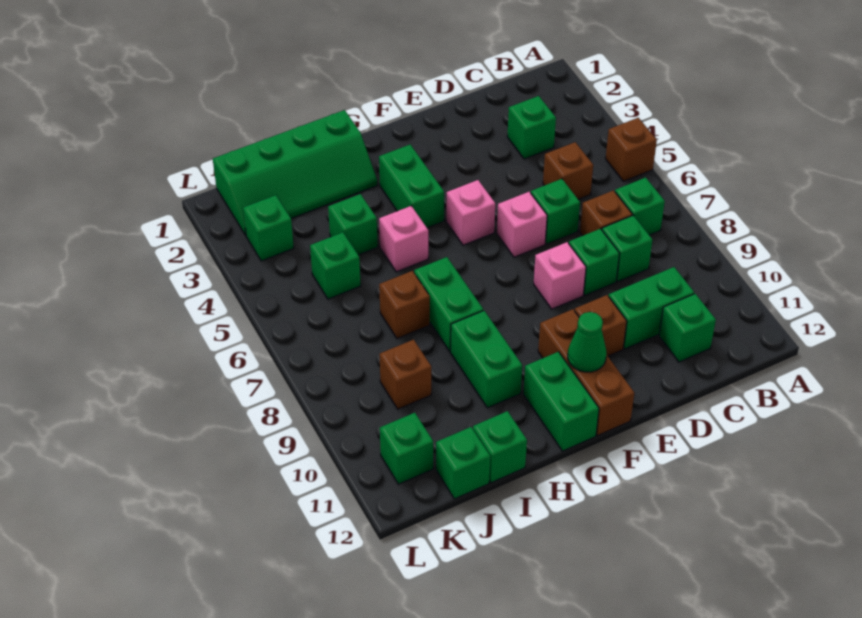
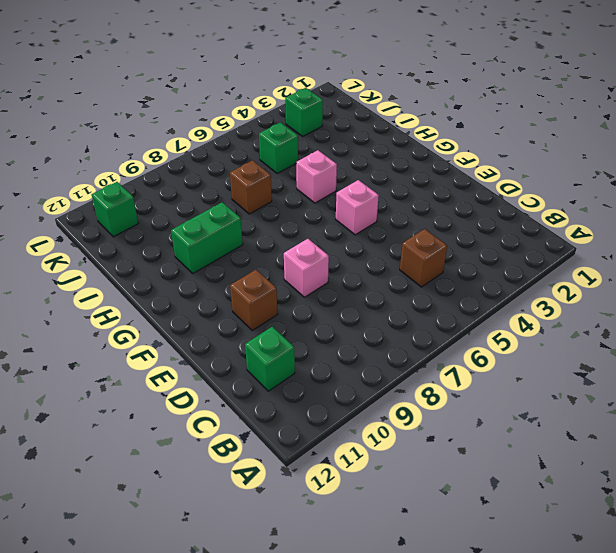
none -> brown brick A5 level 1
none -> green brick B7 level 1
none -> green brick C3 level 1
none -> brown brick C7 level 1

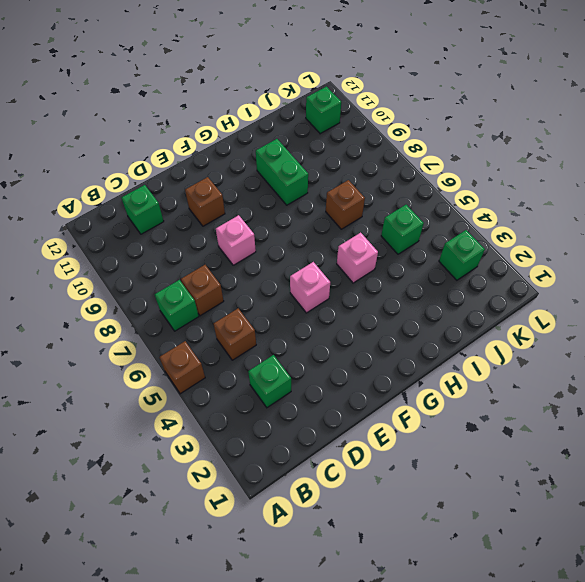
none -> green brick C8 level 1
none -> green brick C10:D10 level 1
none -> green brick D6 level 1
none -> green brick D8 level 1

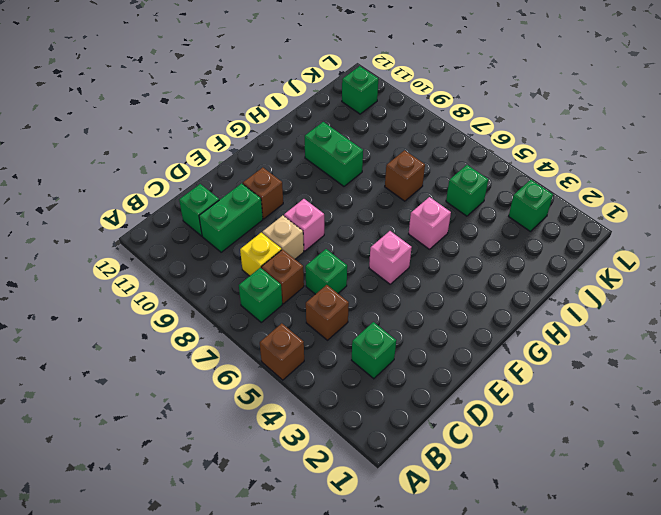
yellow brick C8 level 1 -> green brick C8 level 1
tan brick D8 level 1 -> green brick D8 level 1
none -> pink brick E6 level 1
none -> brown brick F10:F12 level 1
none -> green brick G3:G4 level 1
none -> green brick G11:G12 level 1

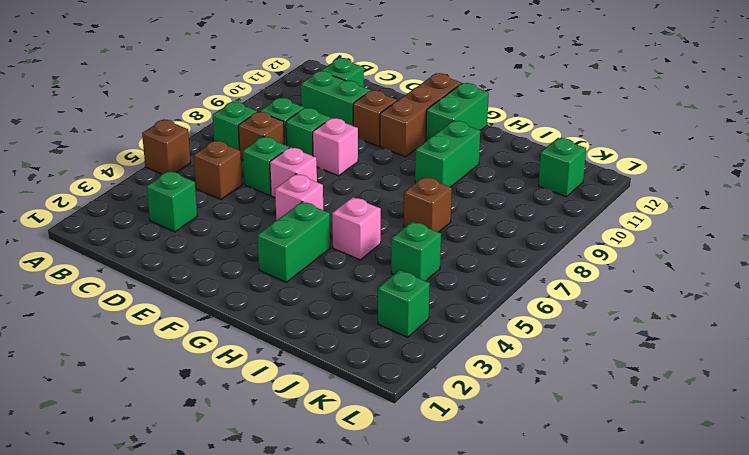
none -> green slope H1:K2 level 1 top 1
none -> green brick H7:H8 level 1
none -> green brick I4 level 1
none -> green brick I12 level 1

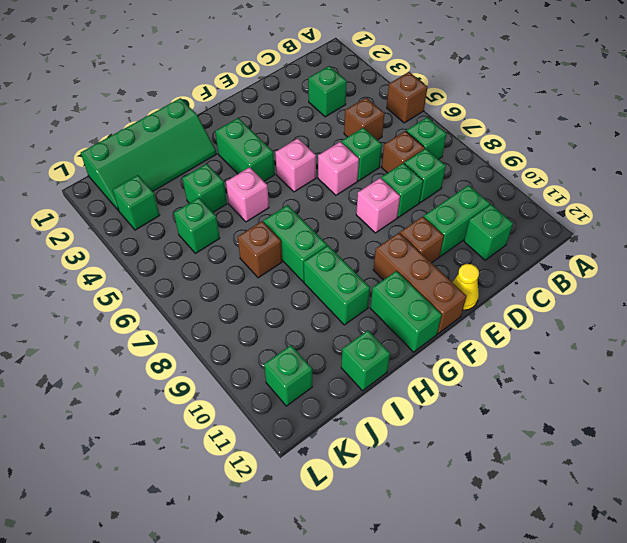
yellow cone E12 level 1 -> none
none -> brown brick J9 level 1
none -> green brick J12 level 1
none -> green cone F11 level 2

